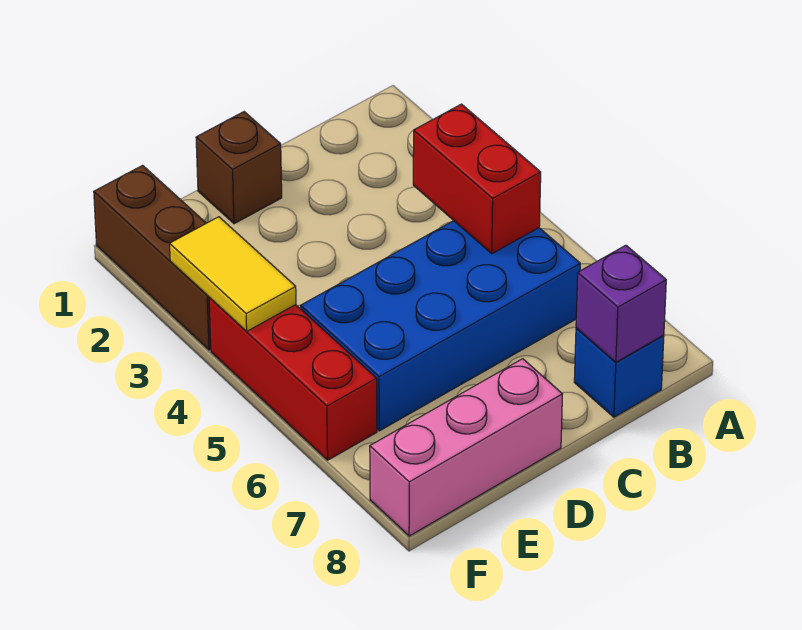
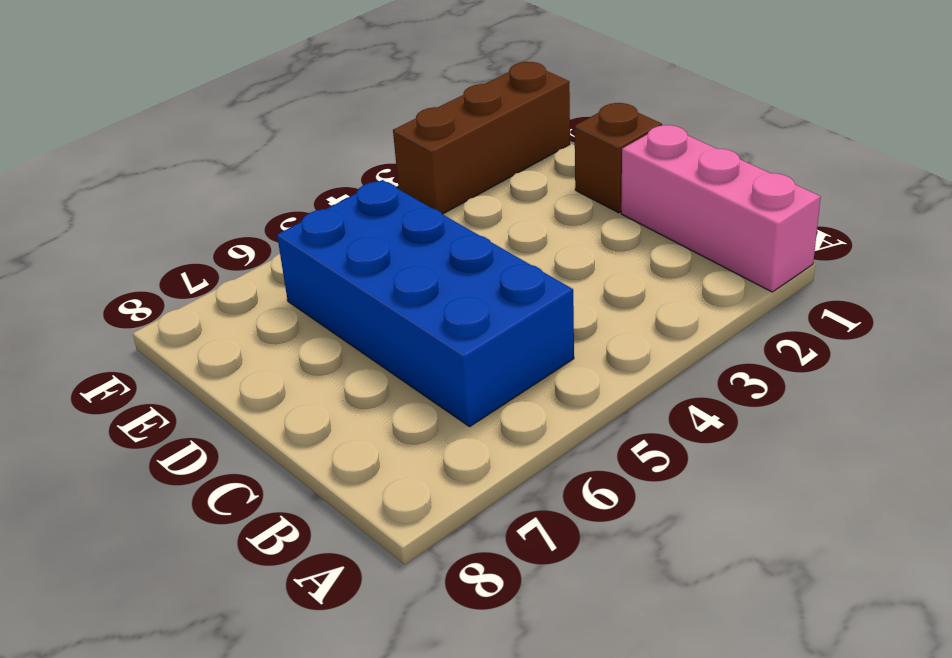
pink brick A1:C1 level 1 -> pink brick D8:F8 level 1
none -> blue brick B8 level 1
none -> red brick F4:F6 level 1

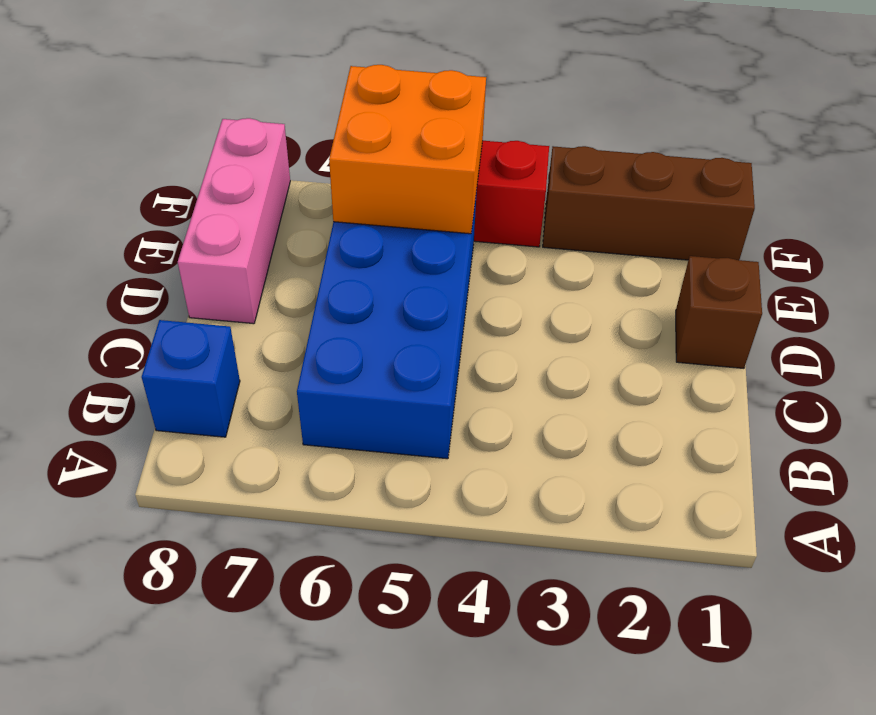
orange brick E5:F6 level 2 -> none
none -> red brick B4:B5 level 2
none -> purple brick B8 level 2

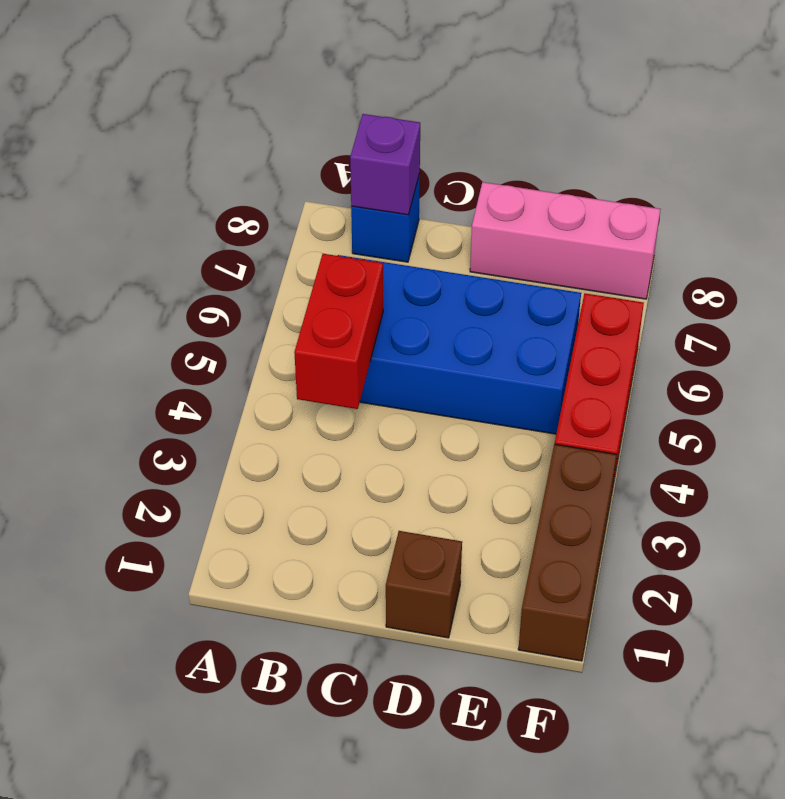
none -> yellow tile F3:F4 level 2

